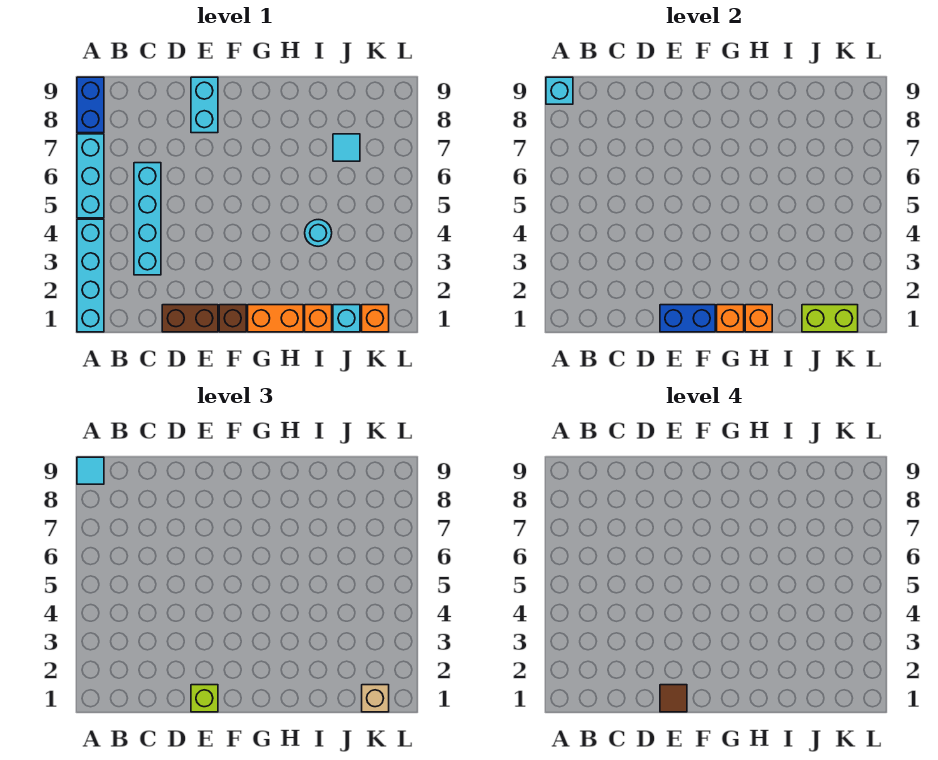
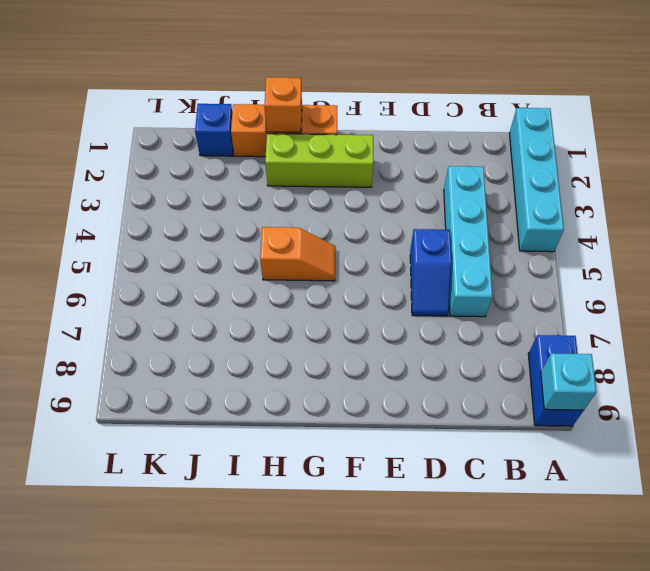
blue slope D5:D6 level 1 top 5 -> none
lime brick F2:H2 level 1 -> none
orange slope G5:H5 level 1 top H -> none
blue brick J1 level 1 -> cyan brick J1 level 1
none -> cyan brick A5:A7 level 1
none -> brown brick D1:E1 level 1
none -> cyan brick E8:E9 level 1

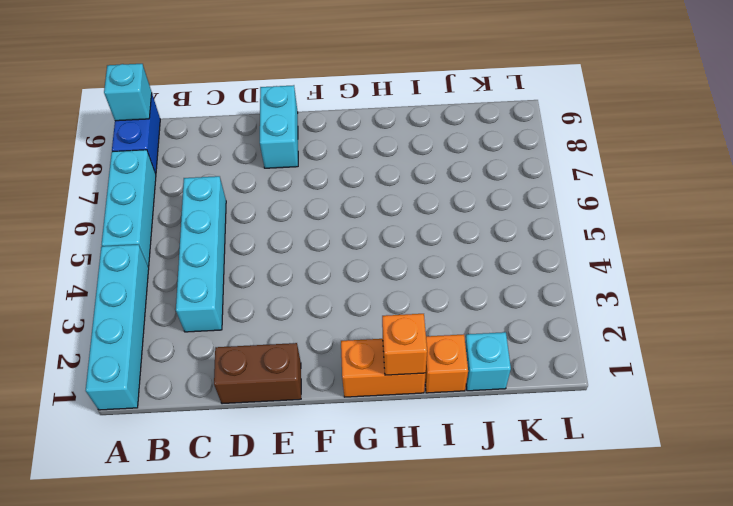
none -> brown brick F1 level 1
none -> cyan round brick I4 level 1
none -> cyan tile J7 level 1

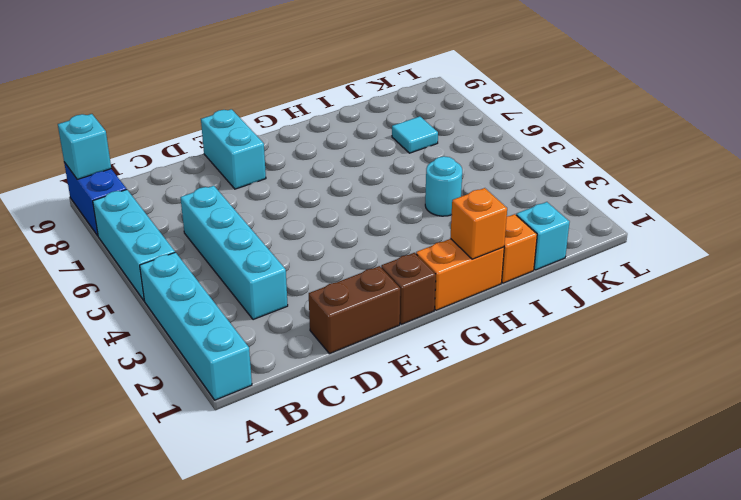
none -> orange brick K1 level 1
none -> blue brick E1:F1 level 2
none -> orange brick G1 level 2

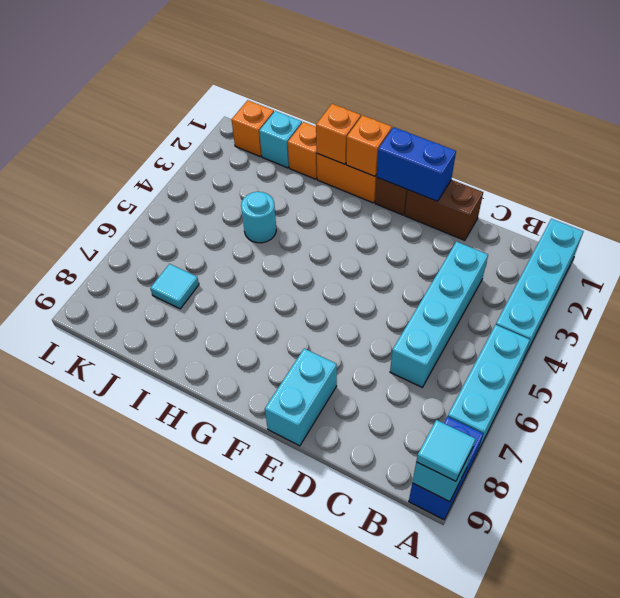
none -> lime brick J1:K1 level 2
none -> lime brick E1 level 3
none -> tan brick K1 level 3

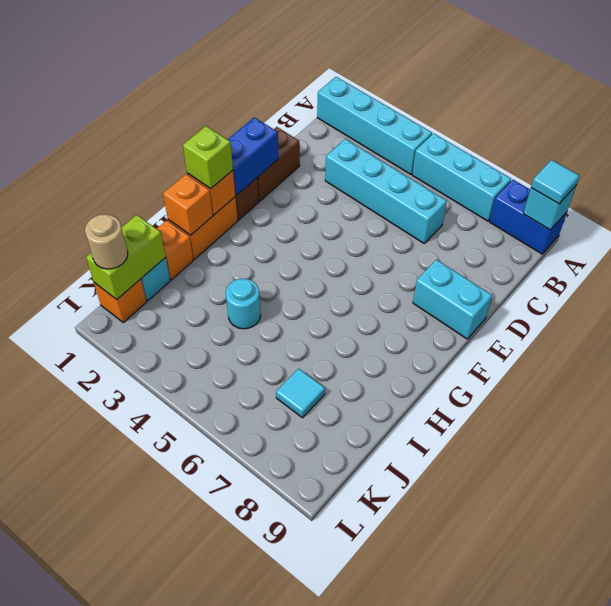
lime brick G1 level 3 -> lime brick E1 level 3
tan round brick K1 level 3 -> tan brick K1 level 3
none -> brown tile E1 level 4

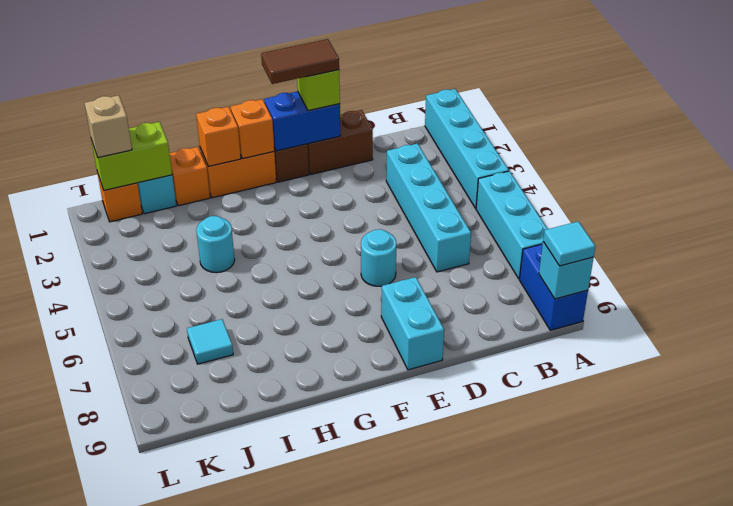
brown tile E1:F1 level 4 -> brown tile E1 level 4
cyan round brick E6 level 1 -> none

